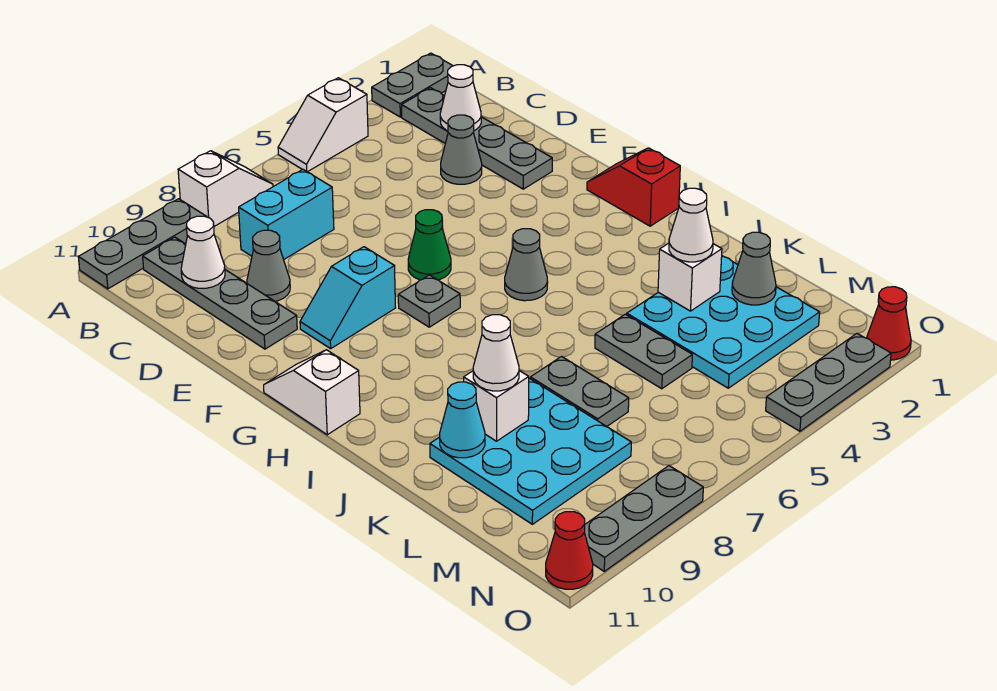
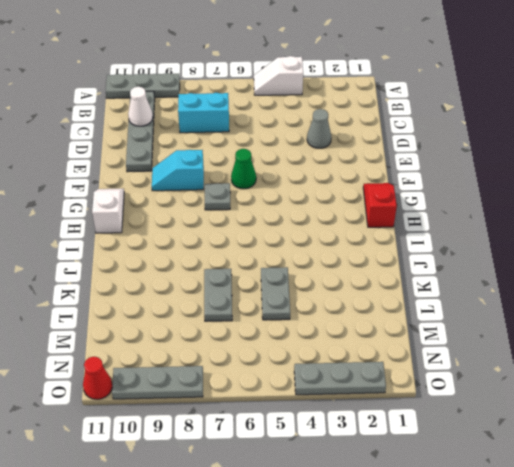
none -> grey plate A1:A2 level 1
none -> white slope A7:A8 level 1 top 8
none -> grey plate B2:E2 level 1
none -> grey cone D9 level 1

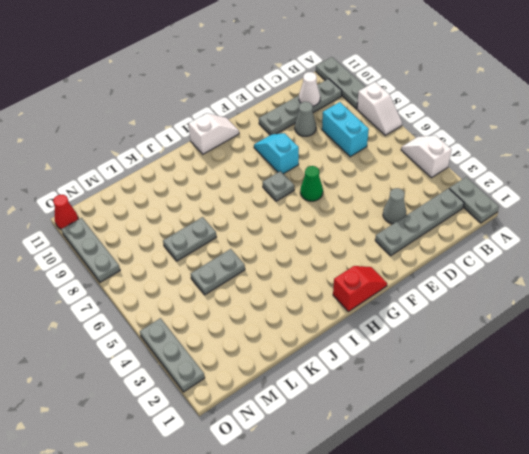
none -> grey cone H5 level 1
none -> cyan plate K2:M4 level 1
none -> cyan plate K8:M10 level 1
none -> red cone O1 level 1

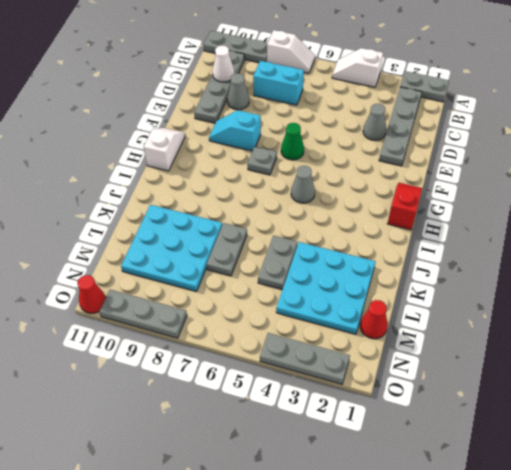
red cone M1 level 1 -> red cone O1 level 1
none -> white cone C2 level 2
none -> white brick K3 level 2
none -> white brick K9 level 2
none -> cyan cone K10 level 2

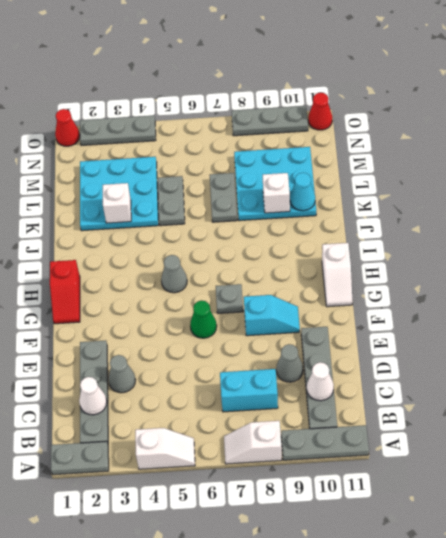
none -> grey cone L2 level 2
none -> white cone K3 level 3
none -> white cone K9 level 3

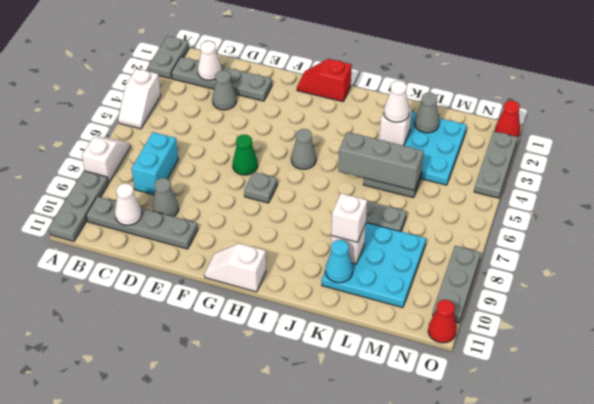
grey brick J5:L5 level 2 -> none
white brick K9 level 3 -> white cone K9 level 3
none -> cyan slope F8:F9 level 1 top 8

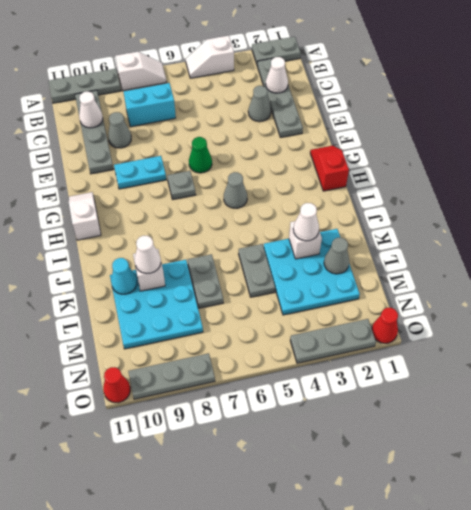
cyan plate F8:F9 level 1 -> cyan slope F8:F9 level 1 top 8

